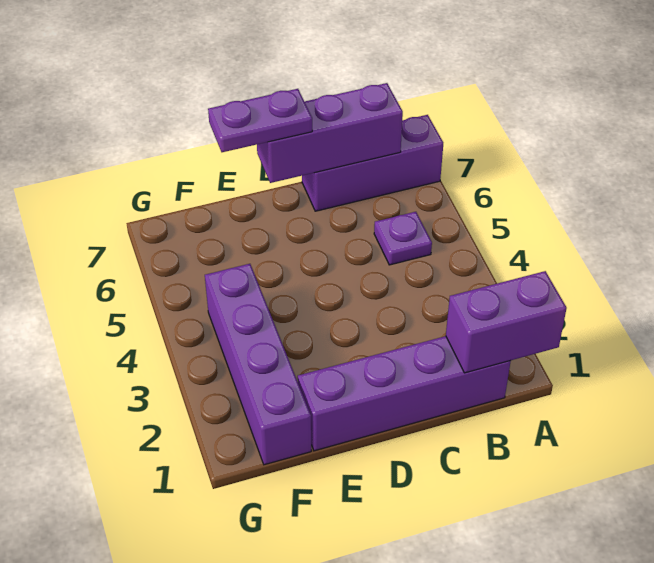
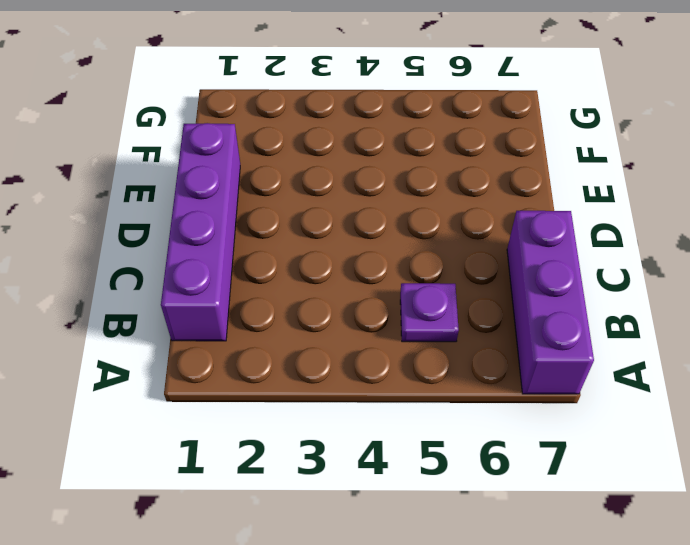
none -> purple brick F1:F4 level 1
none -> purple brick A1:B1 level 2

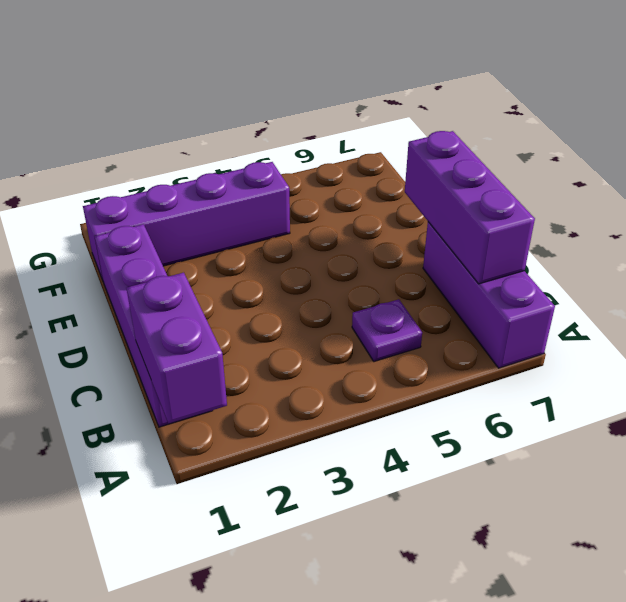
none -> purple plate D7:E7 level 3

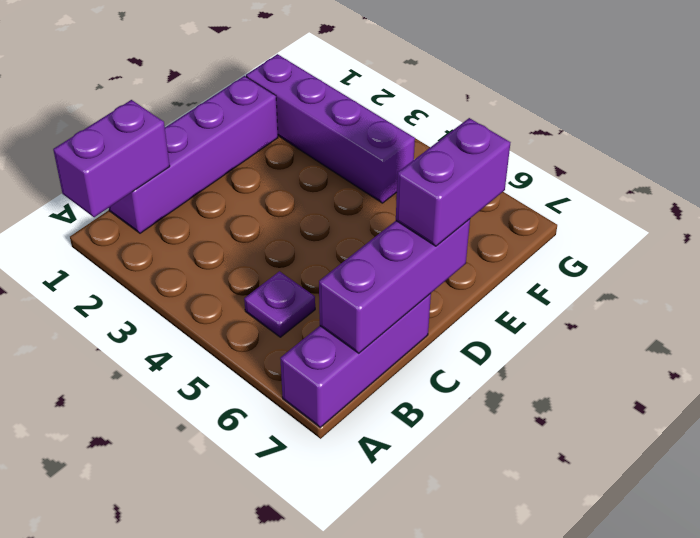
purple brick D7:E7 level 3 -> purple plate D7:E7 level 3

